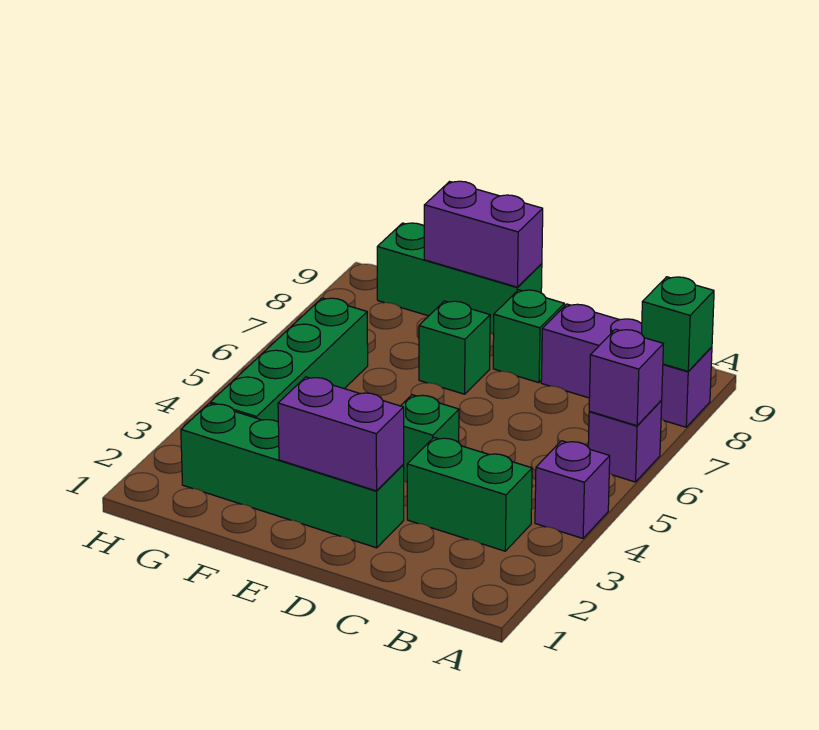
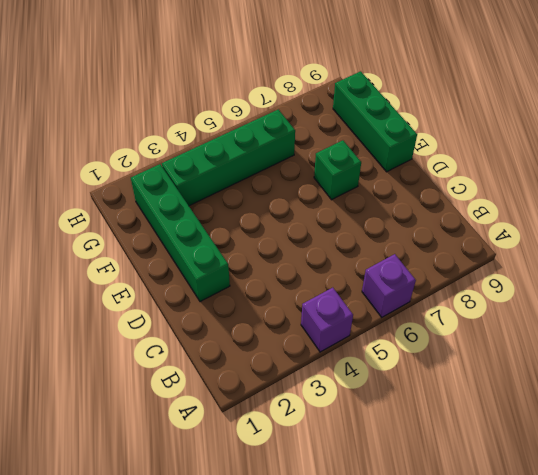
none -> purple brick A8:C8 level 1
none -> green brick B3:C3 level 1
none -> green brick D4 level 1

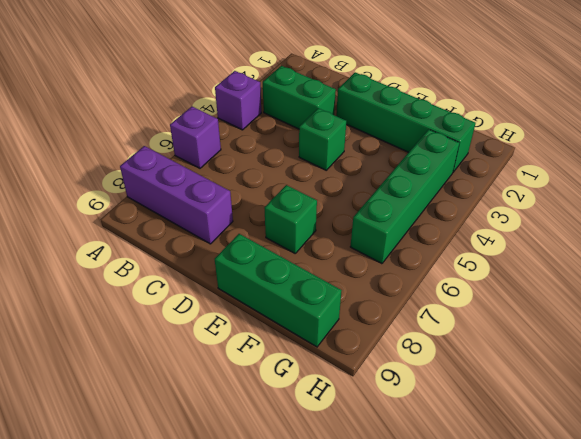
none -> green brick D8 level 1
none -> purple brick A6 level 2
none -> green brick A8 level 2

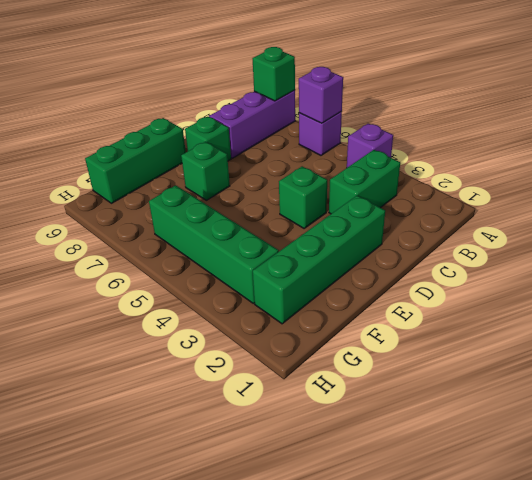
none -> purple brick D2:E2 level 2
none -> purple brick E9:F9 level 2

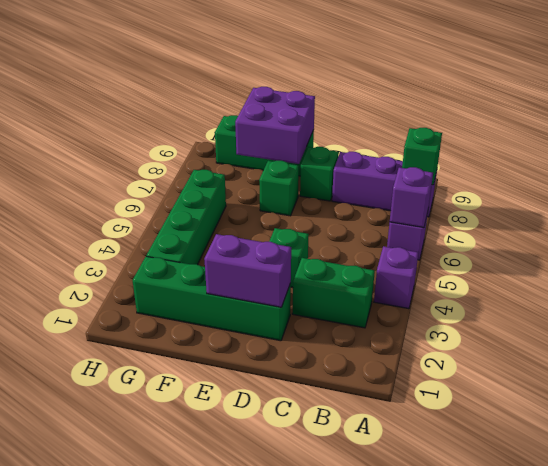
purple brick E8:F9 level 2 -> purple brick E9:F9 level 2

